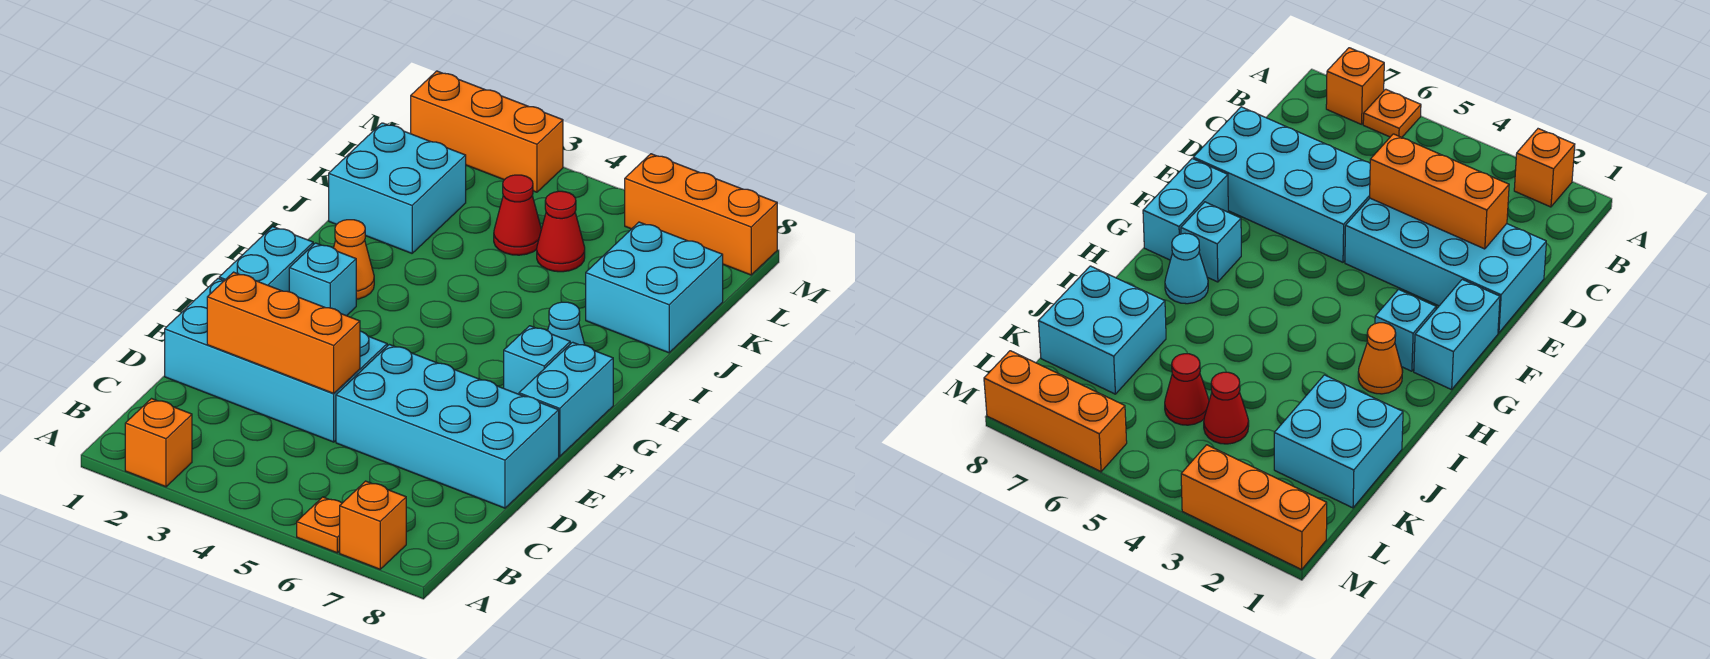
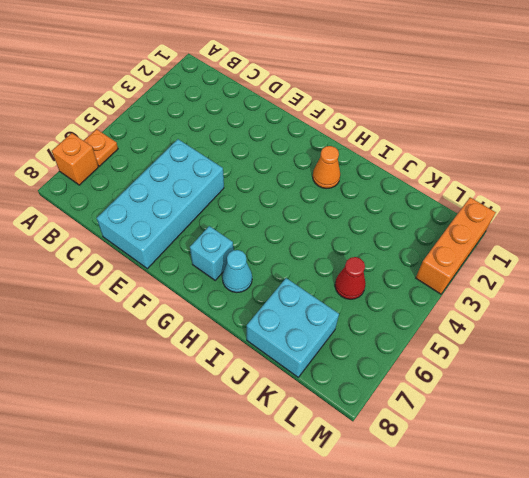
none -> orange brick A2 level 1
none -> cyan brick D1:E4 level 1
none -> cyan brick F1:G1 level 1

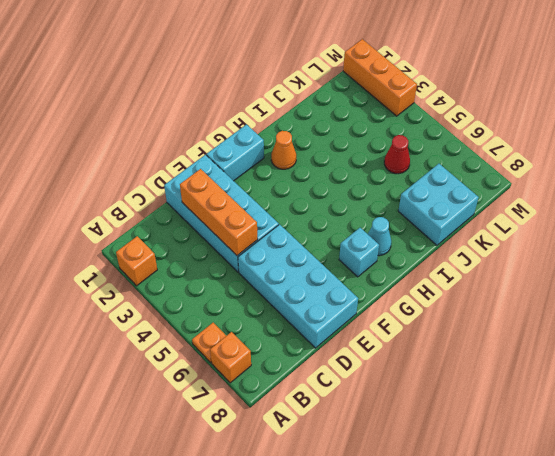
none -> cyan brick F8:G8 level 1
none -> cyan brick G2 level 1
none -> cyan brick J1:K2 level 1

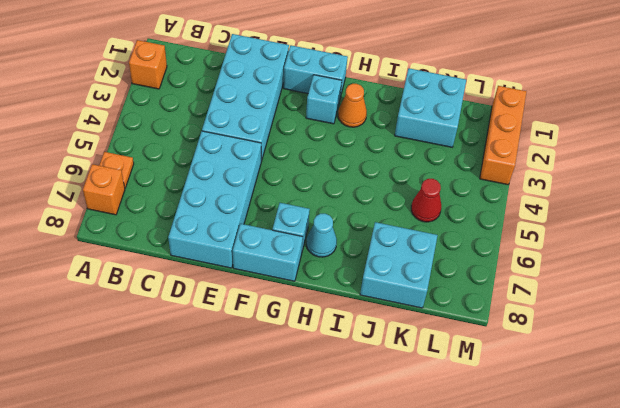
none -> red cone K4 level 1
none -> orange brick M6:M8 level 1
none -> orange brick D2:D4 level 2

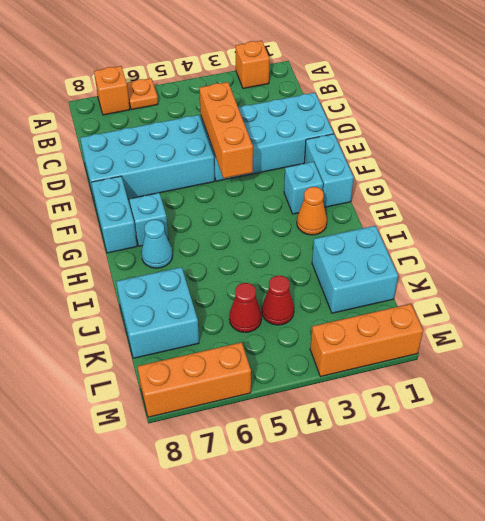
orange brick D4:F4 level 2 -> orange brick D2:D4 level 2

